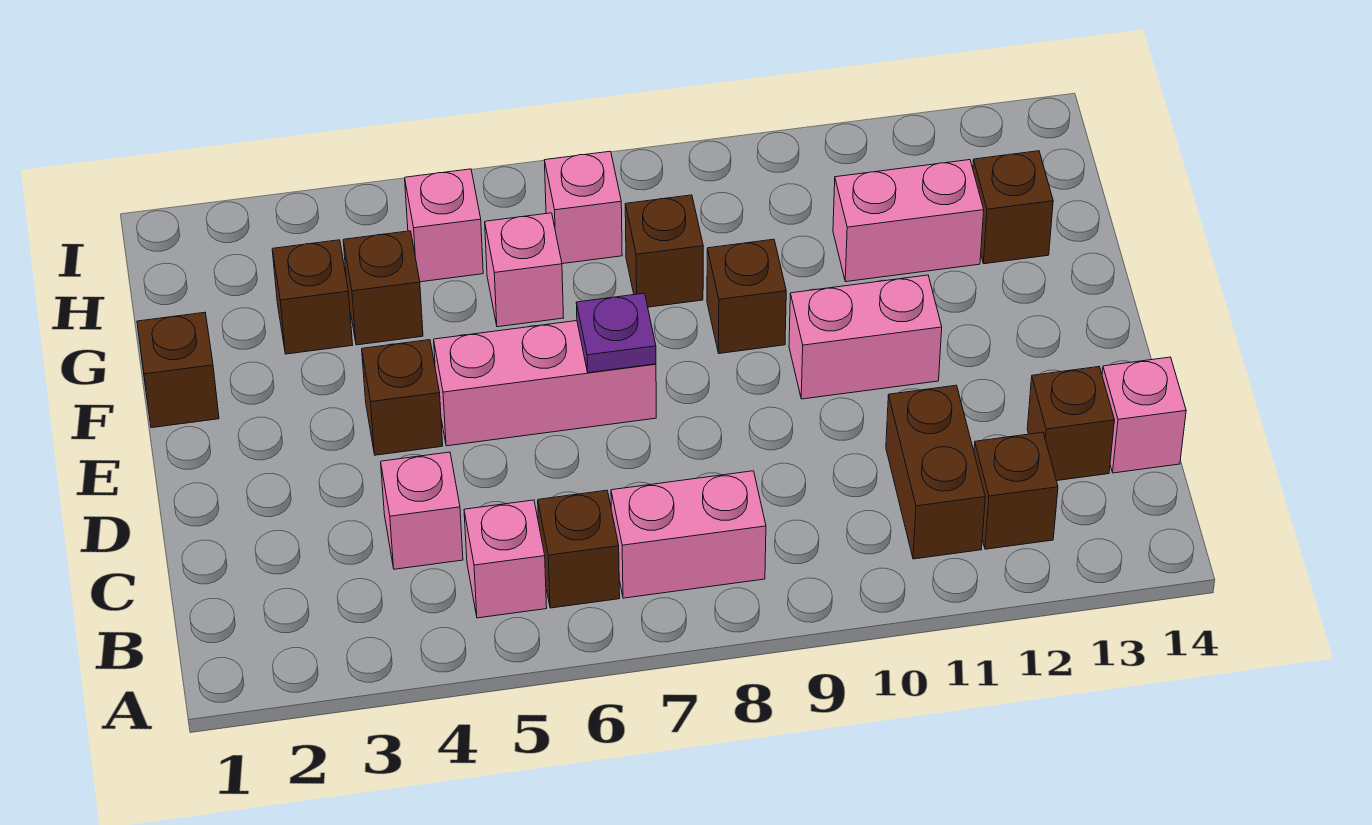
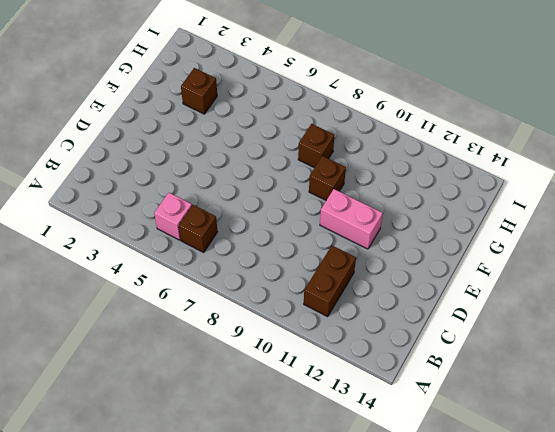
none -> pink brick B7:B8 level 1
none -> brown brick B12 level 1
none -> pink brick C4 level 1

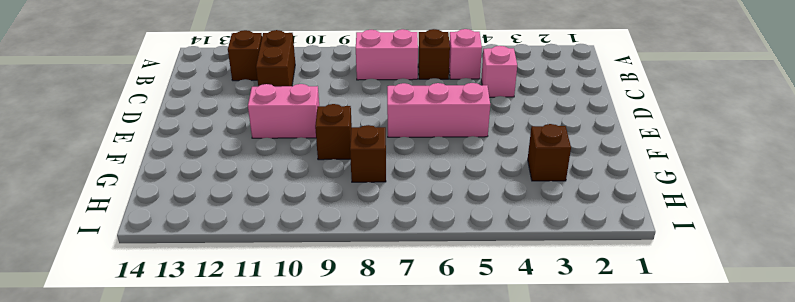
none -> brown brick C13 level 1
none -> pink brick C14 level 1
none -> brown brick E4 level 1

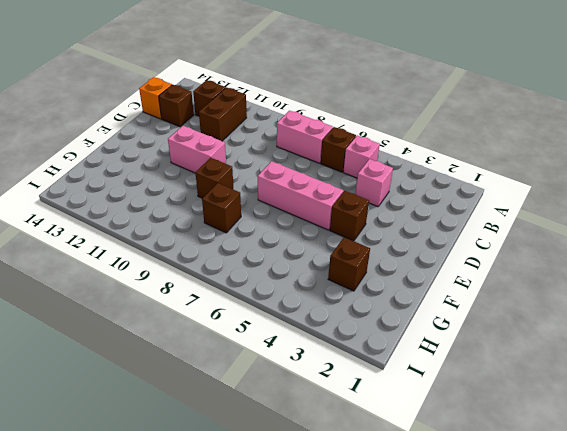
orange brick C14 level 1 -> pink brick C14 level 1
none -> brown brick F1 level 1
none -> brown brick G4 level 1
none -> pink brick G6 level 1

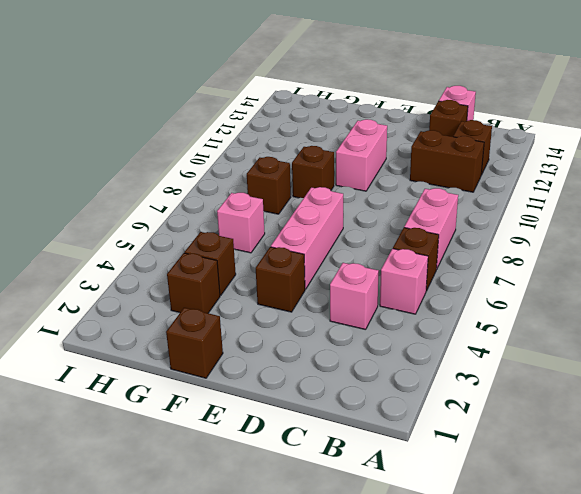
none -> pink brick G11:G12 level 1
none -> brown brick G13 level 1
none -> pink brick H5 level 1

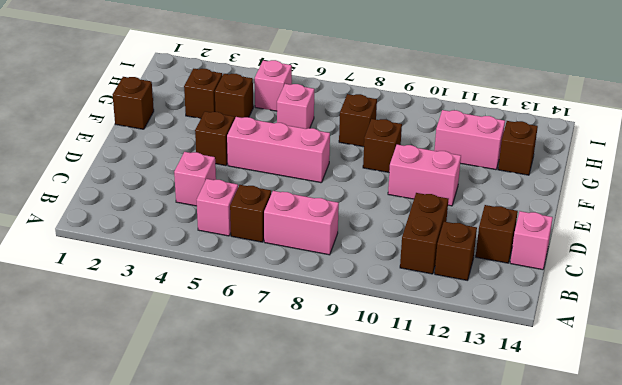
none -> pink brick H7 level 1
none -> purple plate E7 level 2

